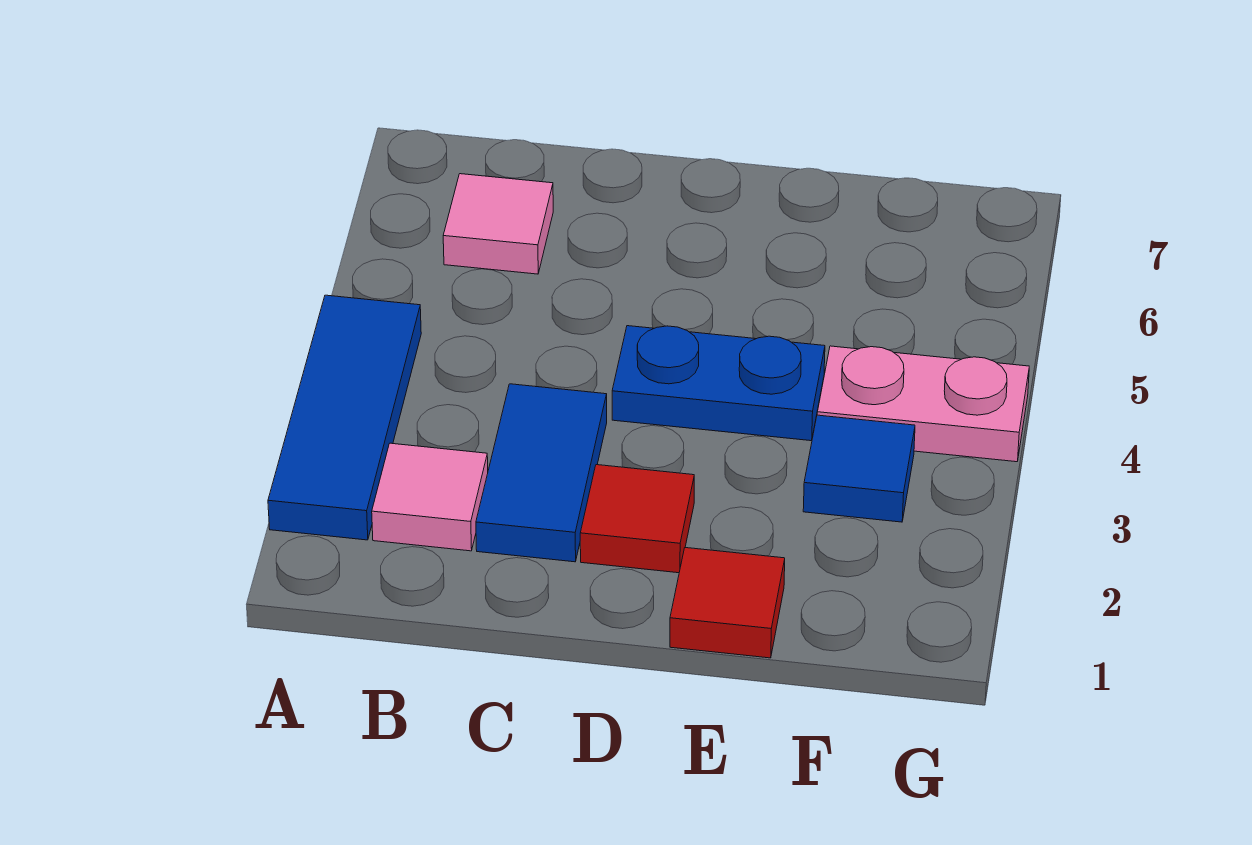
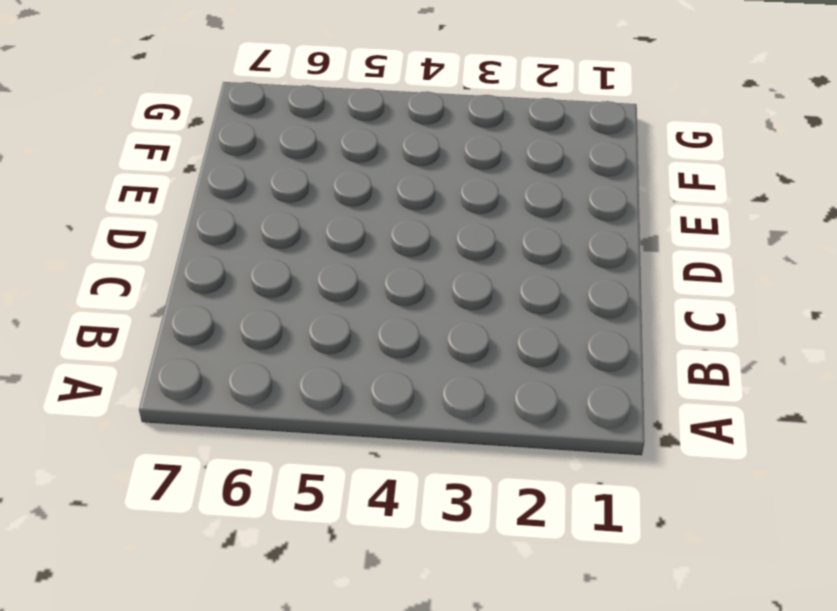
none -> blue tile A2:A4 level 1
none -> pink tile B2 level 1

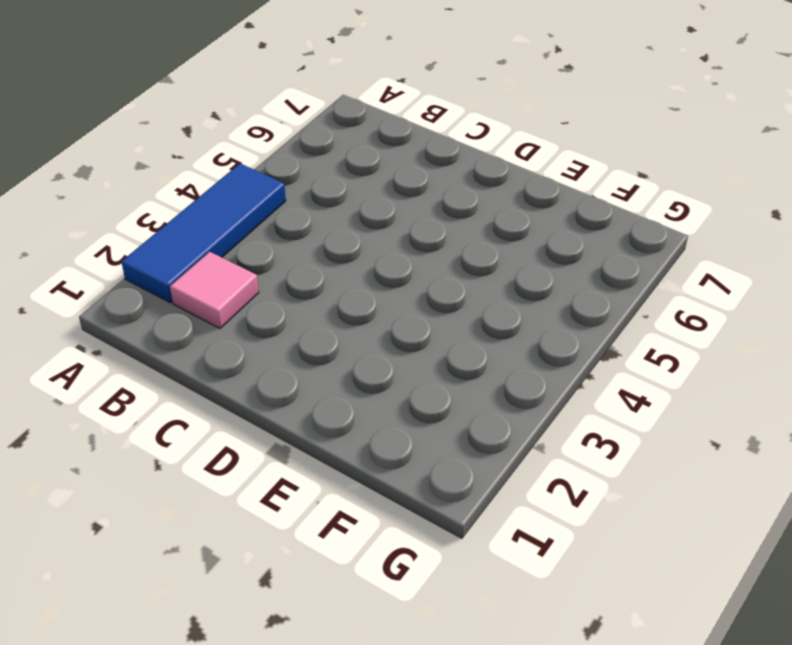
none -> pink tile B6 level 1
none -> blue tile C2:C3 level 1

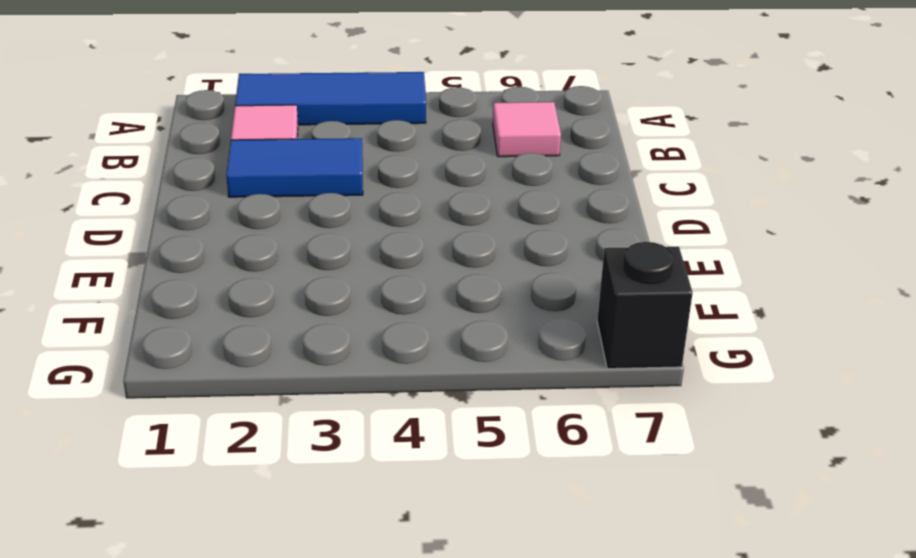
black brick G7 level 1 -> none
none -> red tile D2 level 1
none -> blue plate D4:E4 level 1

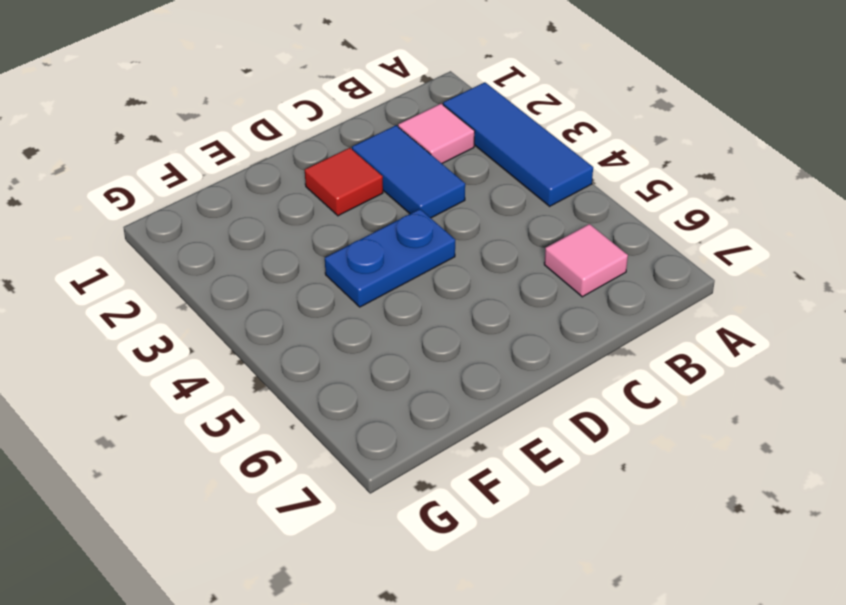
none -> red tile E1 level 1
none -> blue tile F3 level 1

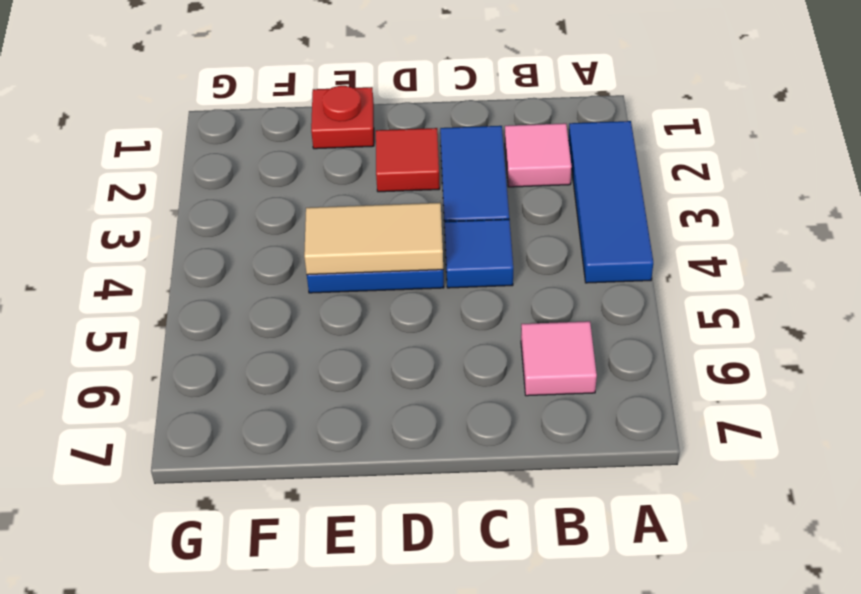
blue tile C4 level 1 -> blue tile F3 level 1
tan tile D4:E4 level 2 -> none
red plate E1 level 1 -> red tile E1 level 1
none -> pink plate F4:G4 level 1

